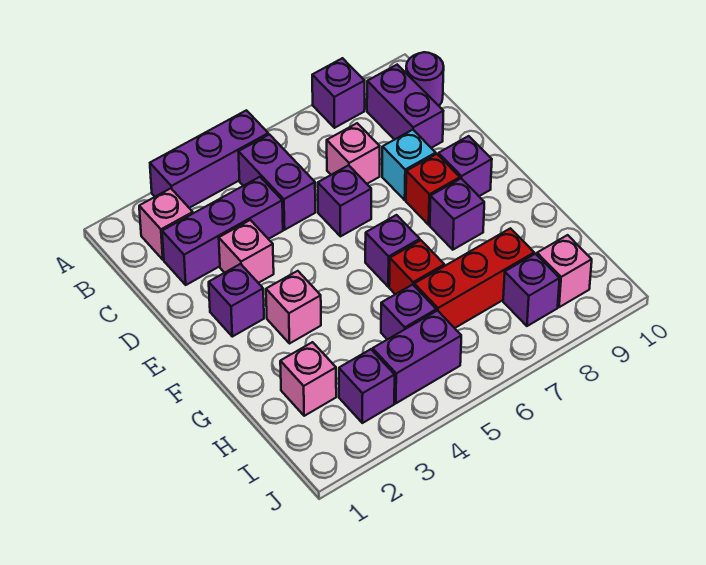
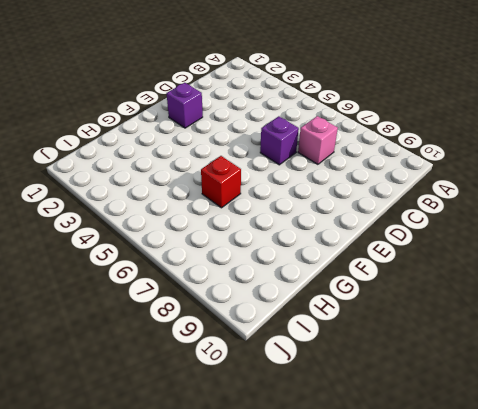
none -> purple brick A3:A5 level 1
none -> purple brick A8 level 1
none -> pink brick B2 level 1

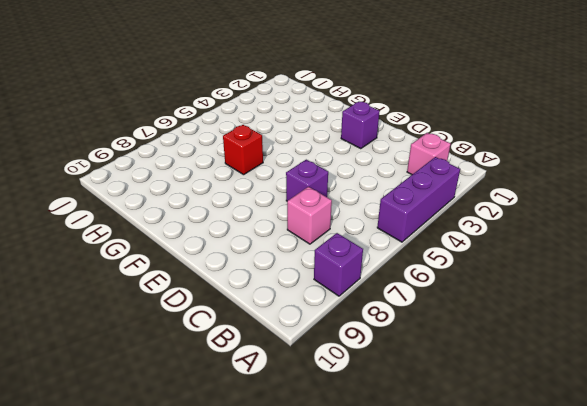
none -> purple brick B5:C5 level 1
none -> purple brick B9:C9 level 1
none -> purple round brick B10 level 1

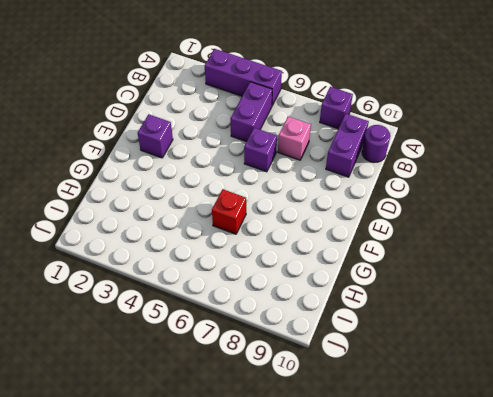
none -> pink brick B2 level 1
none -> purple brick C2:C4 level 1
none -> pink brick D3 level 1

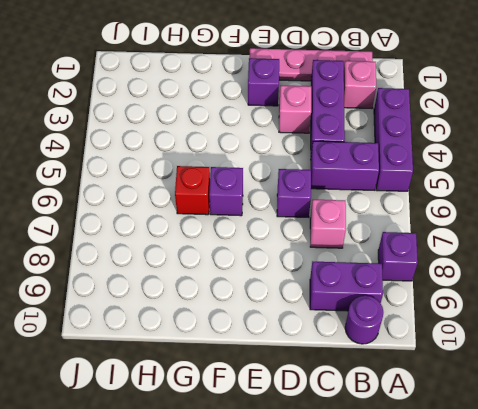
pink plate B1:E1 level 1 -> none
none -> cyan brick D8 level 1
none -> red brick E8 level 1
none -> purple brick E9 level 1

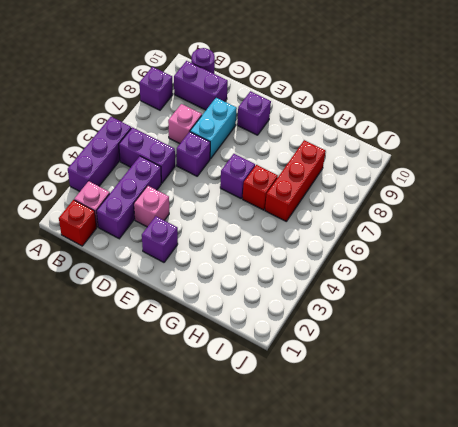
red brick B1 level 1 -> red brick E8 level 1
cyan brick D7:D8 level 1 -> cyan brick D8 level 1
none -> pink brick F3 level 1
none -> purple brick F8 level 1
none -> pink brick H2 level 1

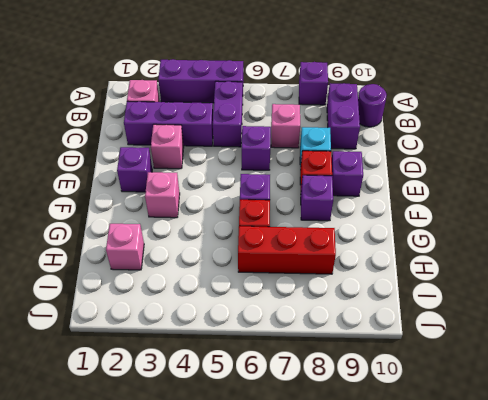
none -> purple brick H5 level 1
none -> purple brick I3 level 1
none -> purple brick I4:I5 level 1

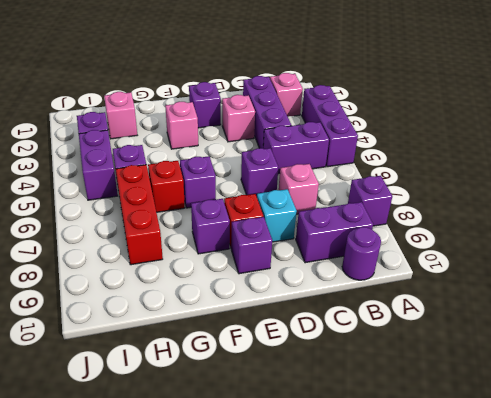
none -> purple brick I8 level 1
none -> pink brick I9 level 1

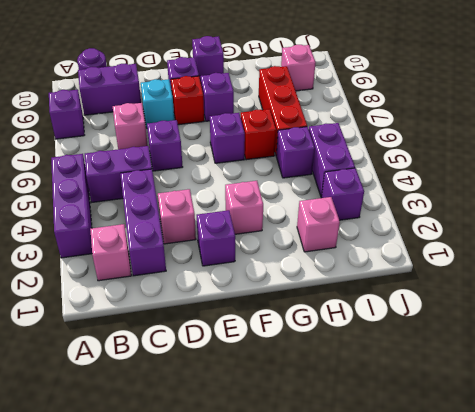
purple brick F10 level 1 -> purple brick I8 level 1

